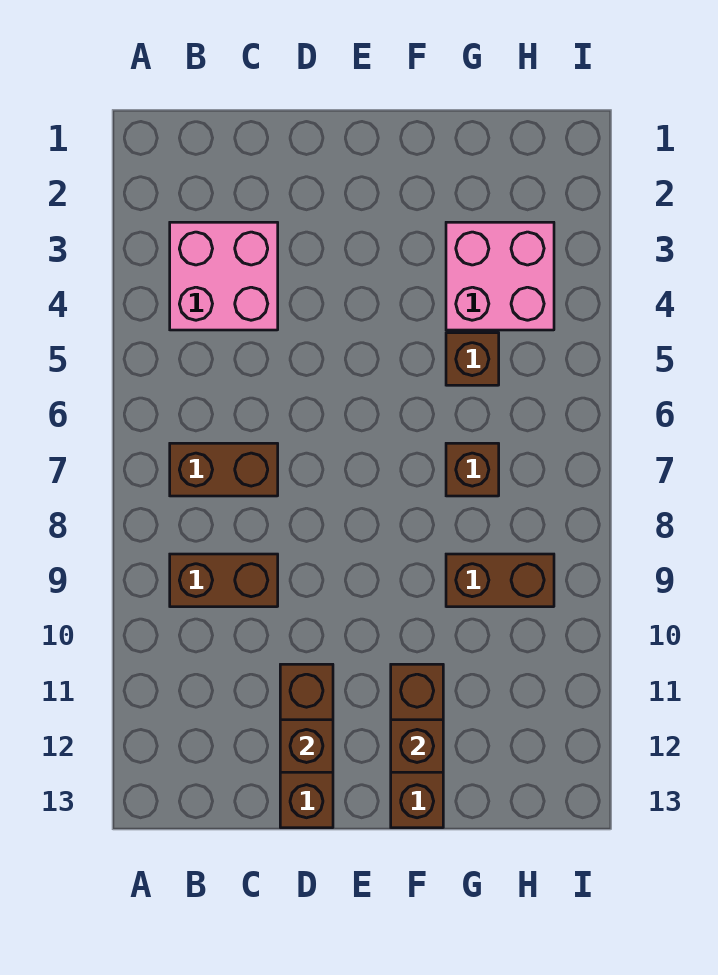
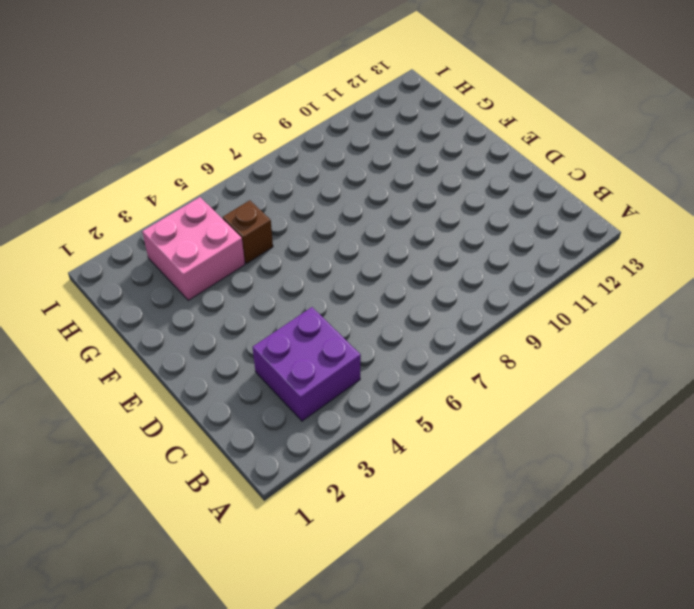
purple brick B3:C4 level 1 -> pink brick B3:C4 level 1
none -> brown brick B7:C7 level 1
none -> brown brick B9:C9 level 1

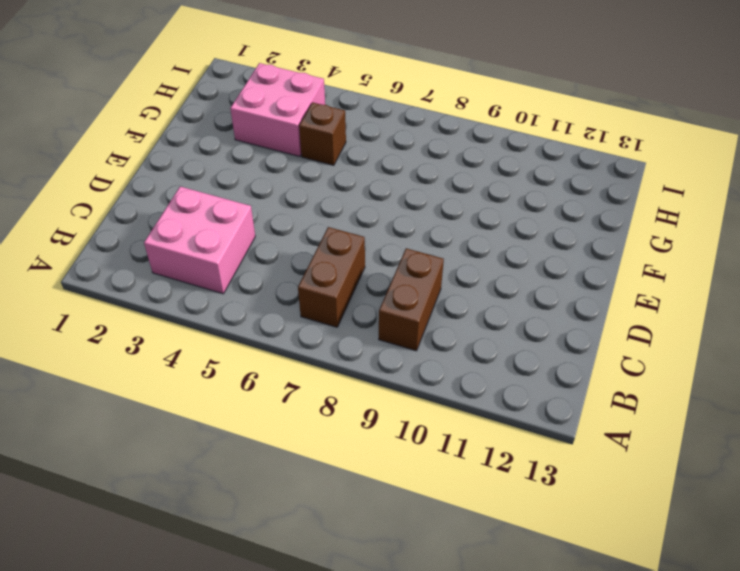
none -> brown brick D11:D13 level 1
none -> brown brick F11:F13 level 1

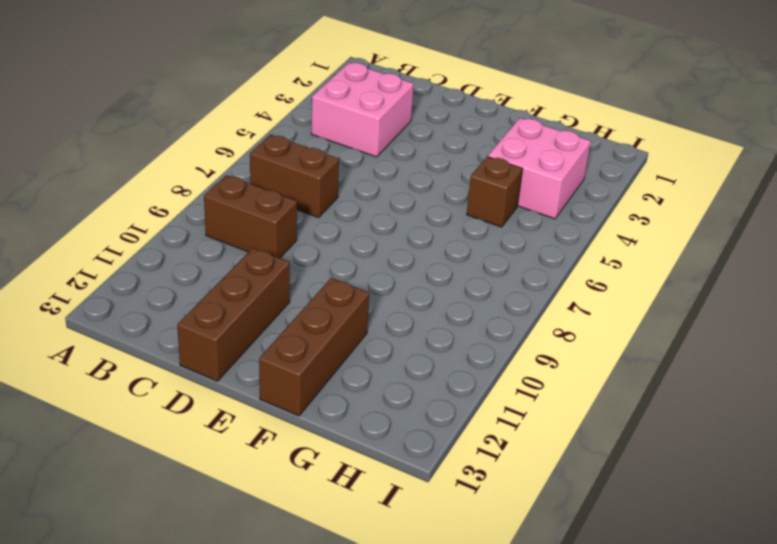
none -> brown brick G7 level 1
none -> brown brick G9:H9 level 1

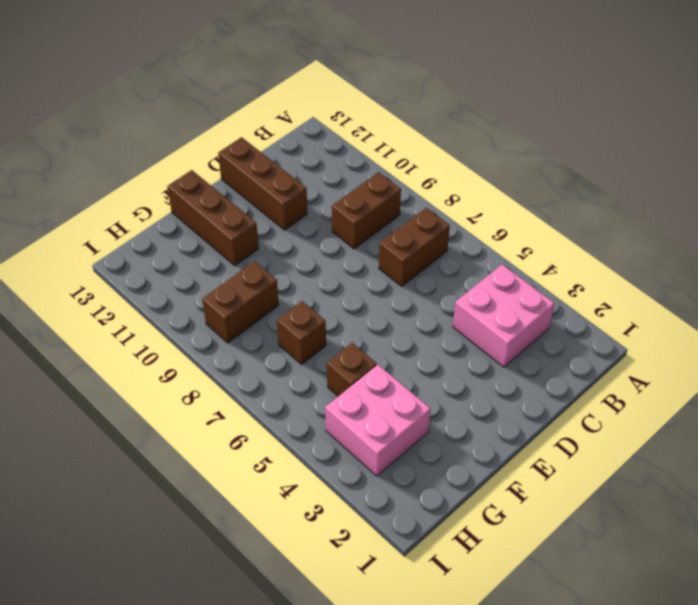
none -> brown brick D12 level 2
none -> brown brick F12 level 2

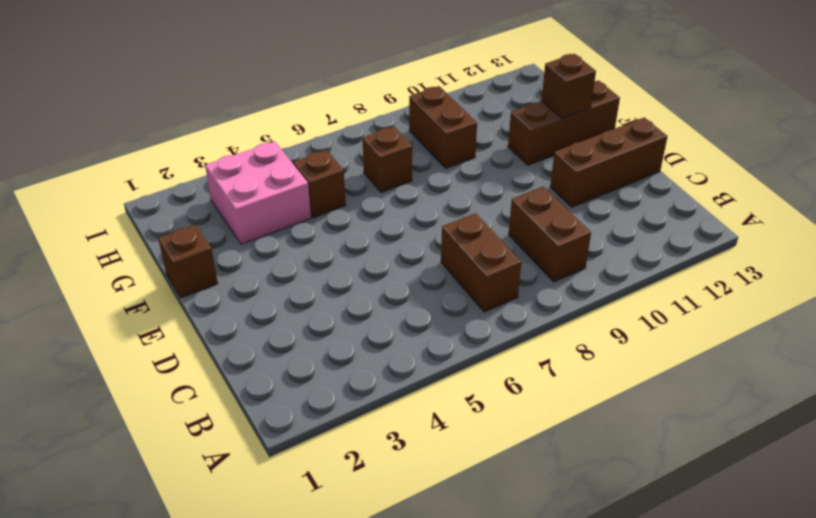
brown brick F1 level 1 -> brown brick D12 level 2
none -> pink brick B3:C4 level 1

